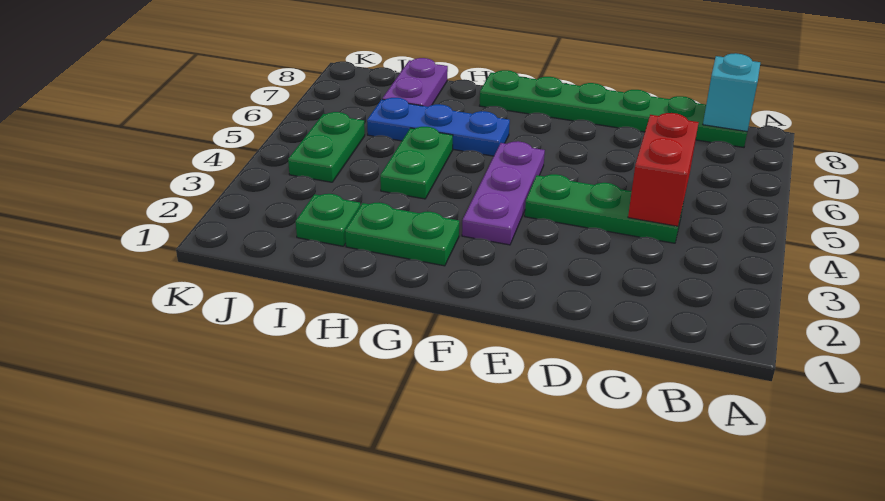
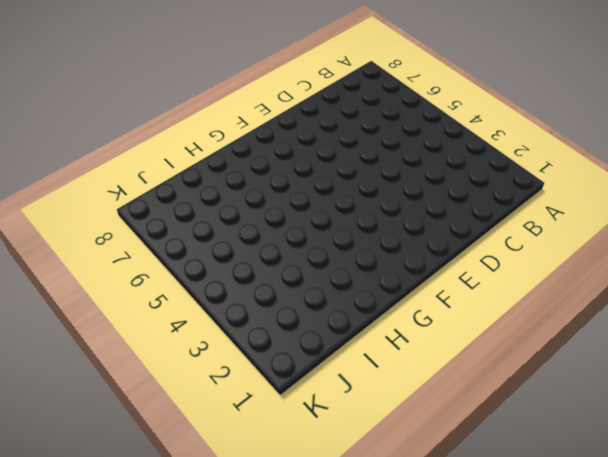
none -> green plate B8:G8 level 1
none -> green plate C4:E4 level 1

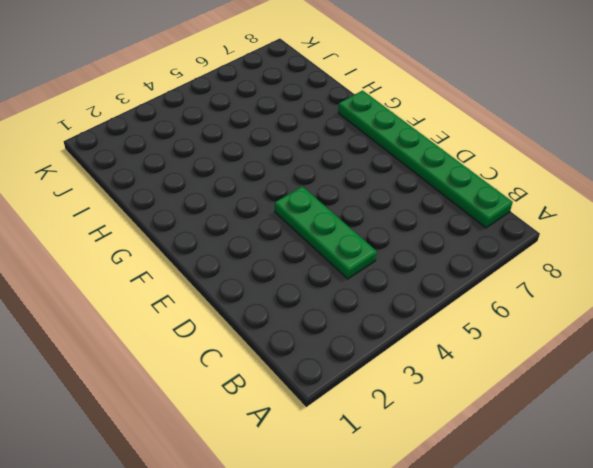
none -> purple plate F3:F5 level 1
none -> green plate G2:H2 level 1

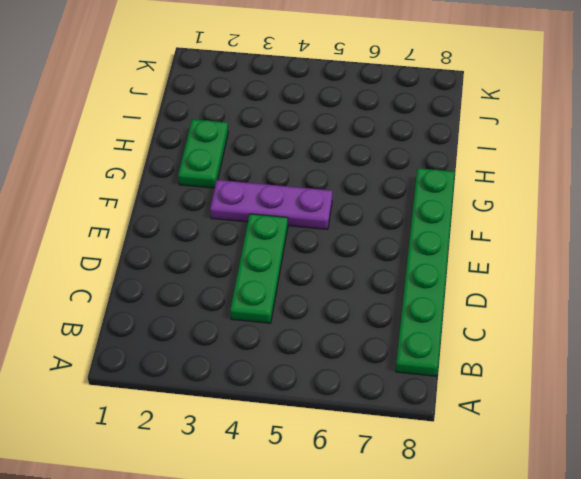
none -> blue plate G6:I6 level 1
none -> green plate H4:H5 level 1

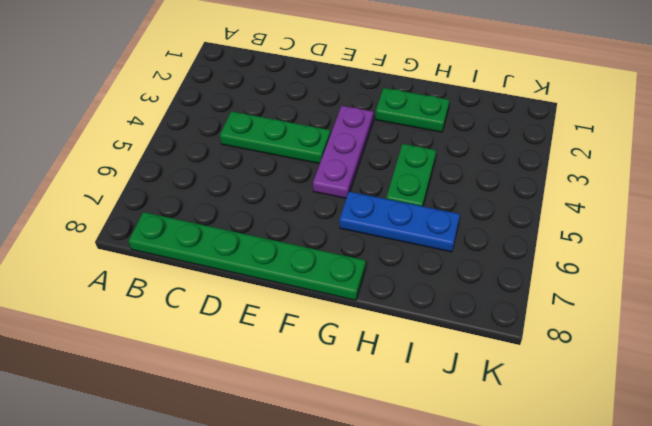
none -> green plate I2 level 1
none -> purple plate I7:I8 level 1

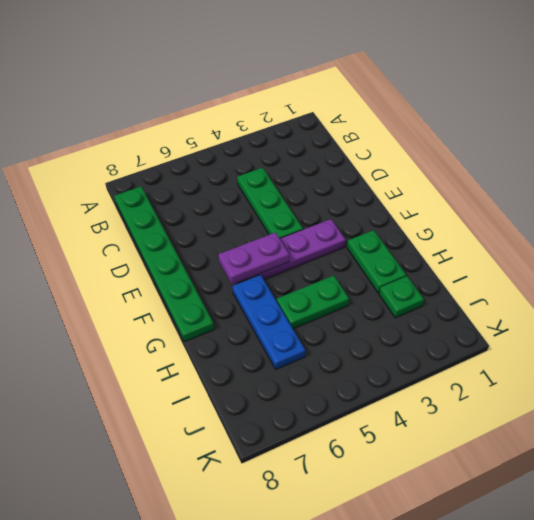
purple plate F5:F6 level 2 -> purple plate I7:I8 level 1
none -> green plate J4:J5 level 1
none -> cyan brick B8 level 2

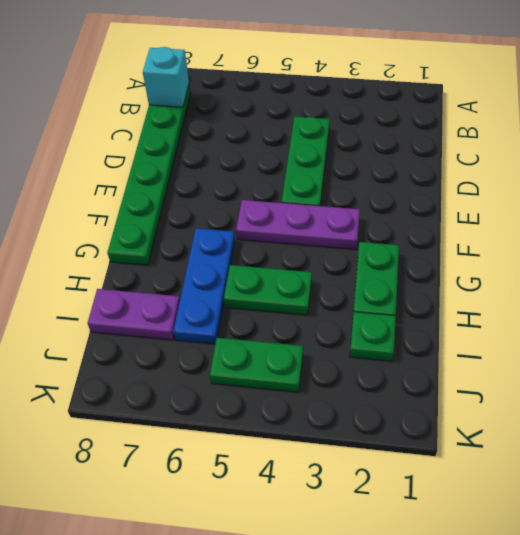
none -> red brick C4:C5 level 2

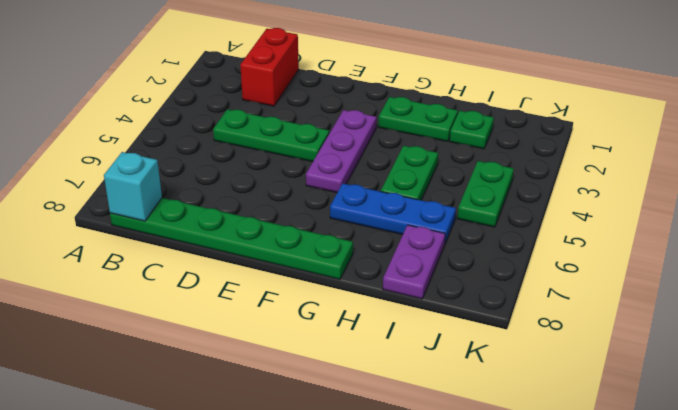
red brick C1:C2 level 1 -> red brick C4:C5 level 2

